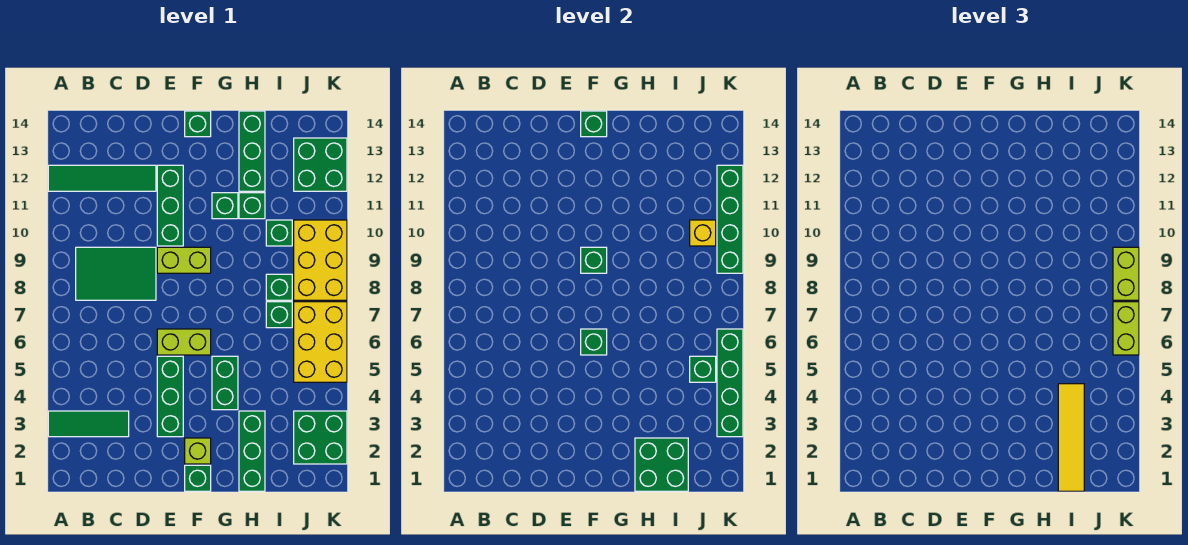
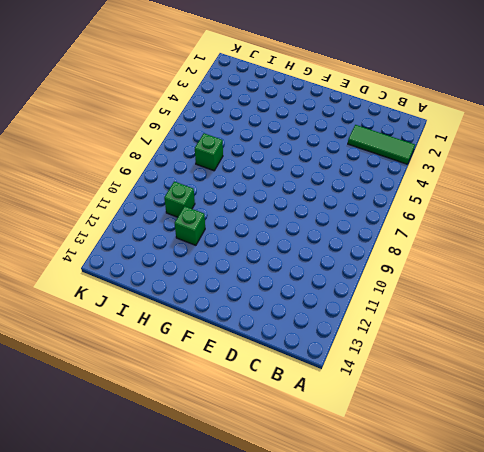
none -> green tile A12:D12 level 1
none -> green tile B8:D9 level 1
none -> green brick E3:E5 level 1
none -> lime brick E6:F6 level 1

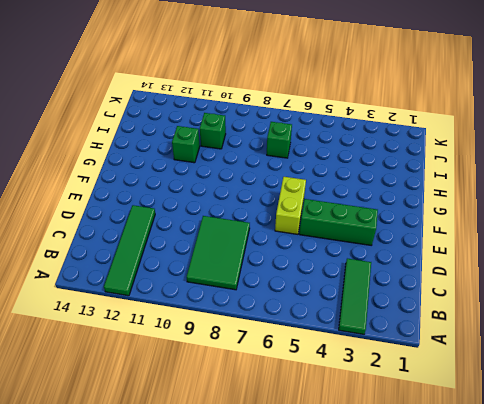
none -> lime brick E9:F9 level 1
none -> green brick E10:E12 level 1
none -> green brick F1 level 1
none -> lime brick F2 level 1

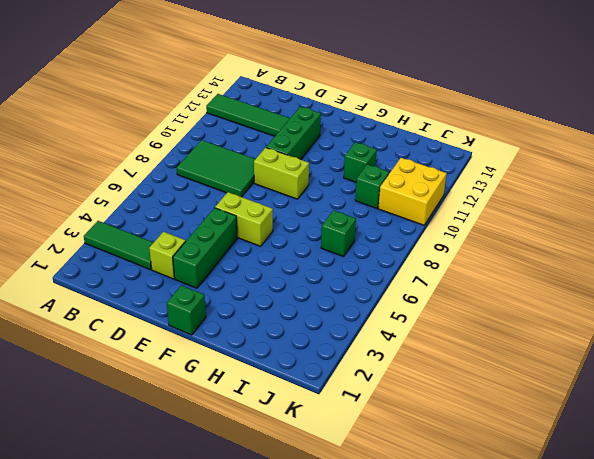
lime brick D3 level 1 -> lime brick F2 level 1
yellow brick J10:K11 level 1 -> yellow brick J8:K10 level 1
none -> green brick F14 level 1
none -> green brick G4:G5 level 1
none -> green brick G11 level 1
none -> green brick H1:H3 level 1

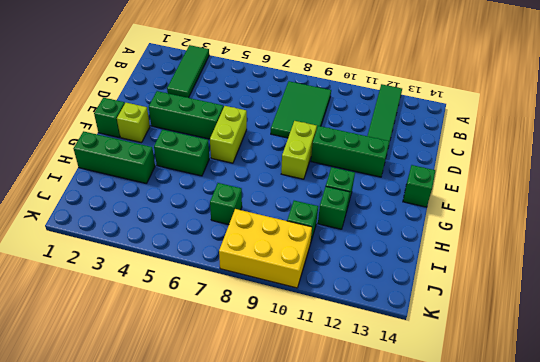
none -> green brick H12:H14 level 1
none -> green brick I8 level 1
none -> green brick J2:K3 level 1
none -> yellow brick J5:K7 level 1

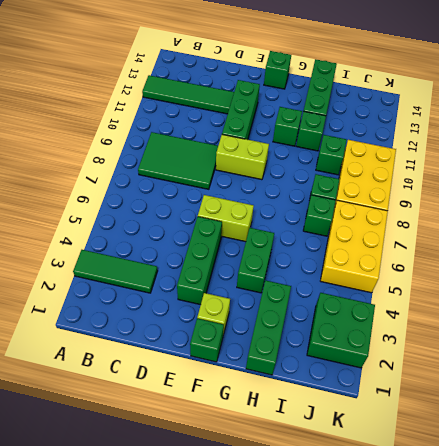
none -> green brick J12:K13 level 1
none -> green brick F6 level 2
none -> green brick F9 level 2
none -> green brick F14 level 2

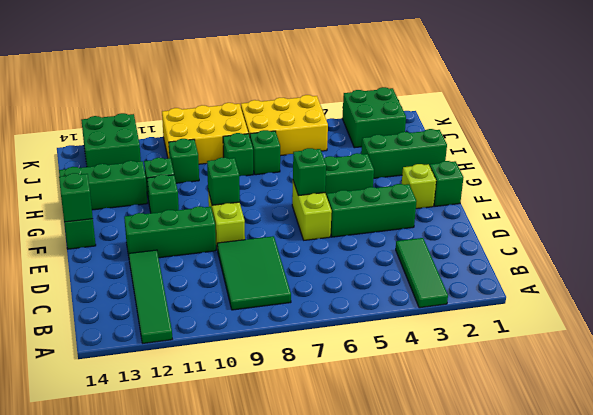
none -> green brick H1:I2 level 2
none -> green brick J5 level 2
none -> yellow brick J10 level 2
none -> green brick K3:K6 level 2

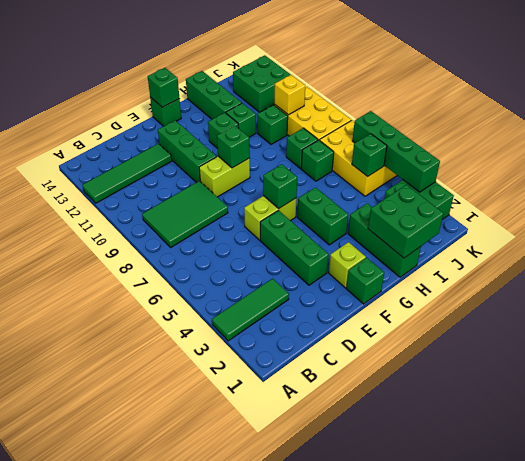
none -> green brick K9:K12 level 2
none -> yellow tile I1:I4 level 3
none -> lime brick K6:K7 level 3
none -> lime brick K8:K9 level 3

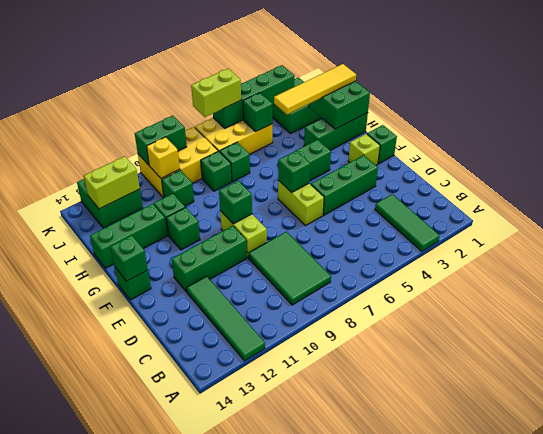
lime brick J12:J13 level 2 -> lime brick K8:K9 level 3
green brick K9:K10 level 2 -> green brick K9:K12 level 2

